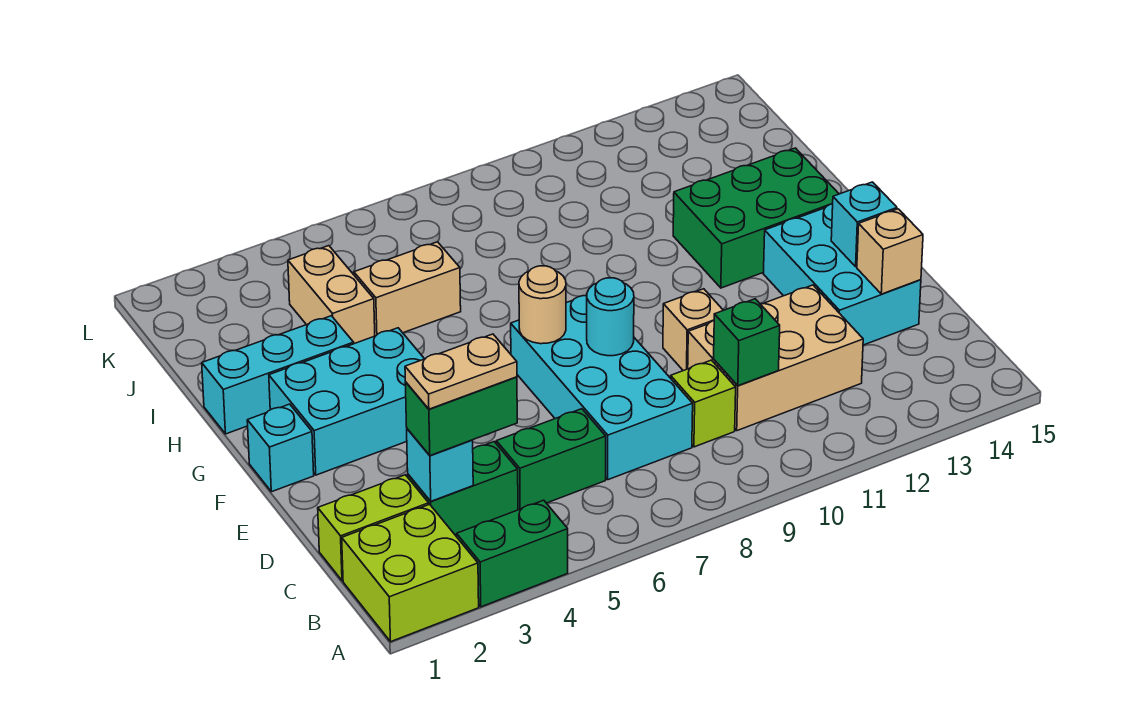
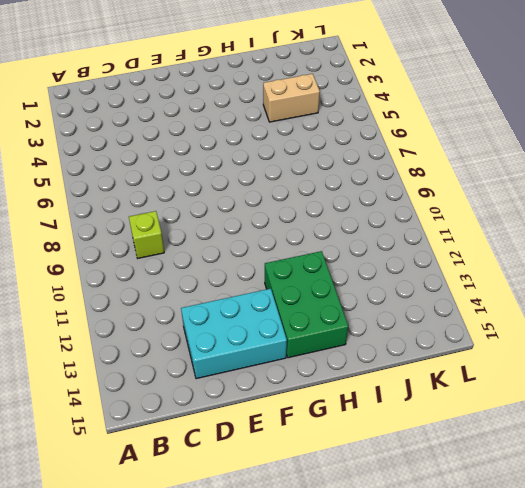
none -> lime brick A1:B2 level 1
none -> green brick A3:A4 level 1
none -> lime brick C1:C2 level 1

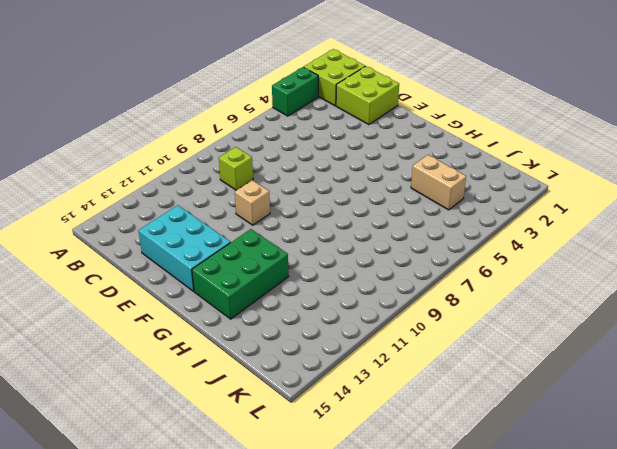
lime brick C1:D2 level 1 -> lime brick C1:C2 level 1
none -> green brick C3:C4 level 1
none -> green brick C5:C6 level 1
none -> cyan brick C7:F8 level 1

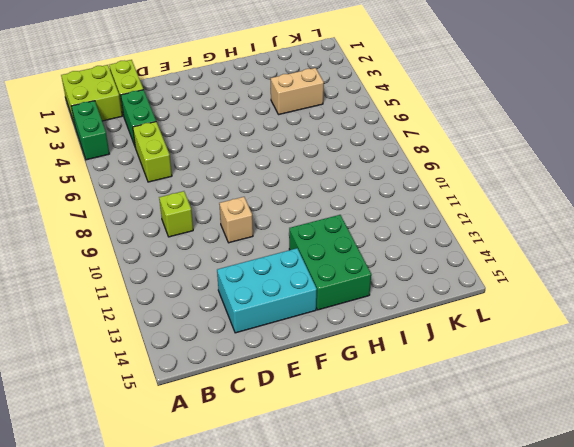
lime brick C5:C6 level 1 -> green brick C5:C6 level 1
none -> cyan brick C7:F8 level 1
none -> tan brick C10:D12 level 1
none -> cyan brick F1 level 1

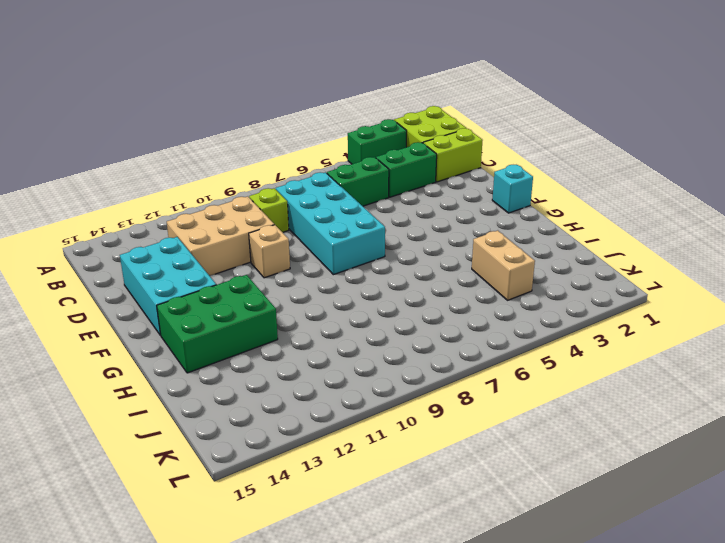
none -> cyan brick F2:G4 level 1
none -> cyan brick H1:H3 level 1
none -> tan brick I5:I6 level 1

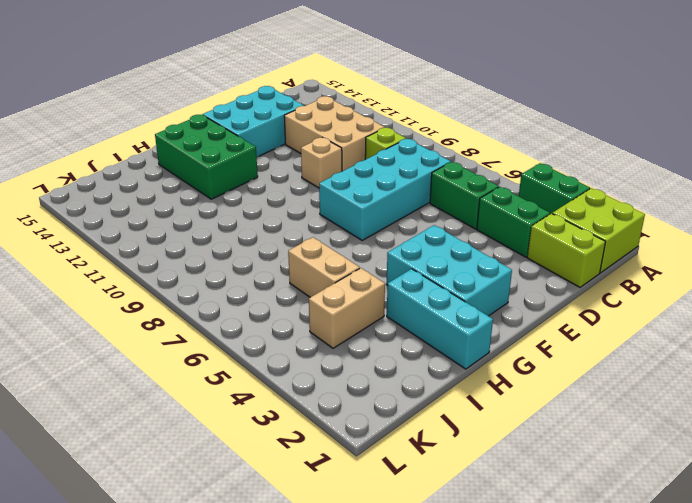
none -> cyan brick F1 level 1
none -> cyan brick C3 level 2
none -> green brick C10 level 2

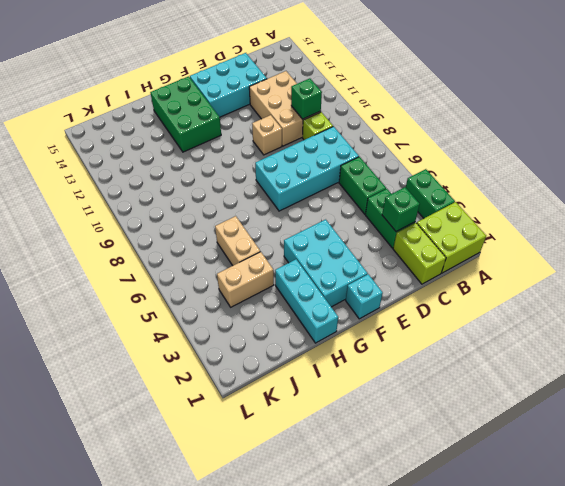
green brick C3 level 2 -> cyan brick C3 level 2
none -> tan brick D14 level 2
none -> cyan round brick E8 level 2
none -> cyan brick E14 level 2

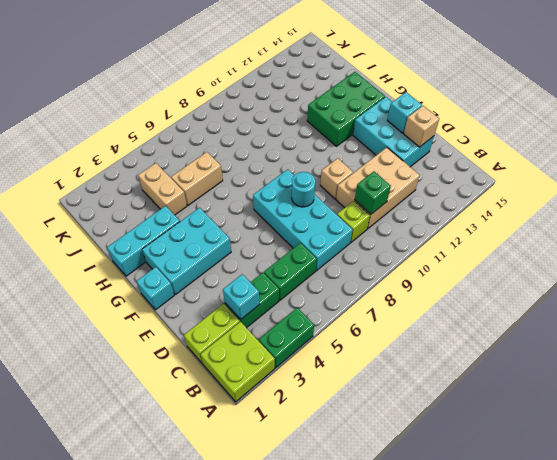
none -> tan round brick F7 level 2
none -> green brick C3:C4 level 3
none -> tan plate C3:C4 level 4

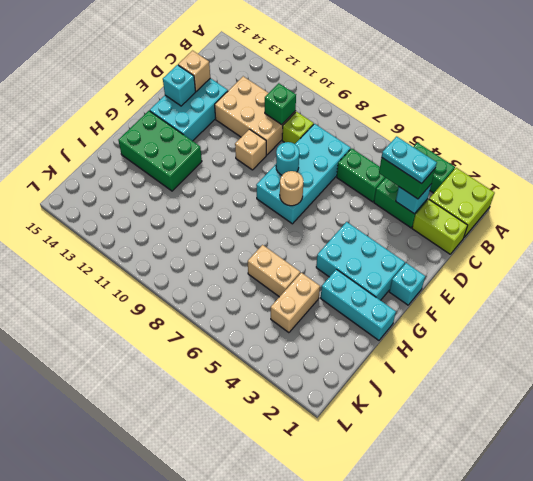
cyan plate C3:C4 level 4 -> tan plate C3:C4 level 4

